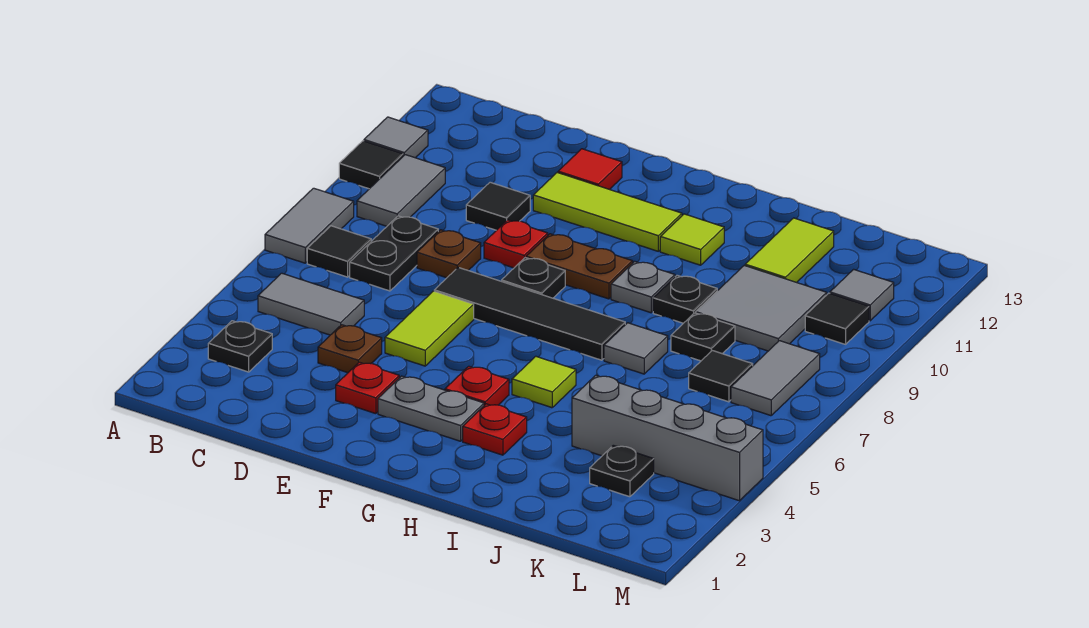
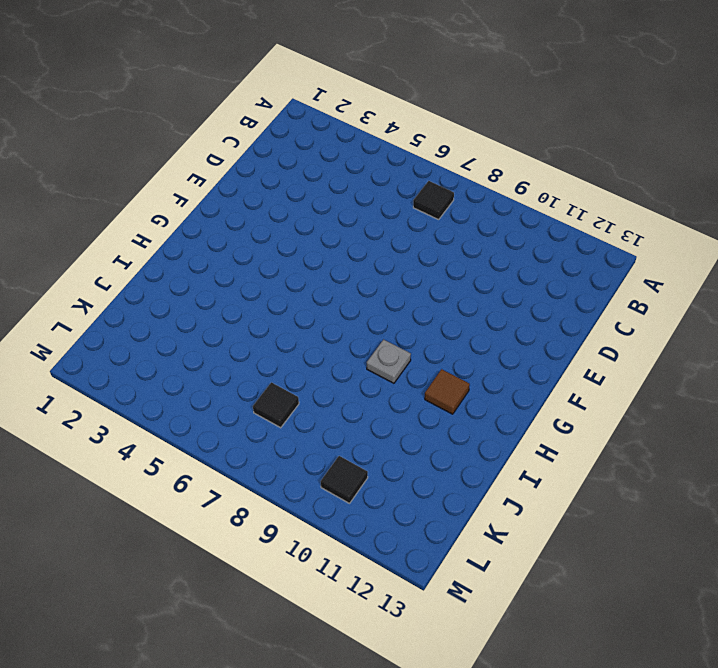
brown tile H11 level 1 -> lime tile H11 level 1
none -> grey tile A7:A8 level 1
none -> black tile A10 level 1
none -> grey tile A11 level 1
none -> black plate B3 level 1

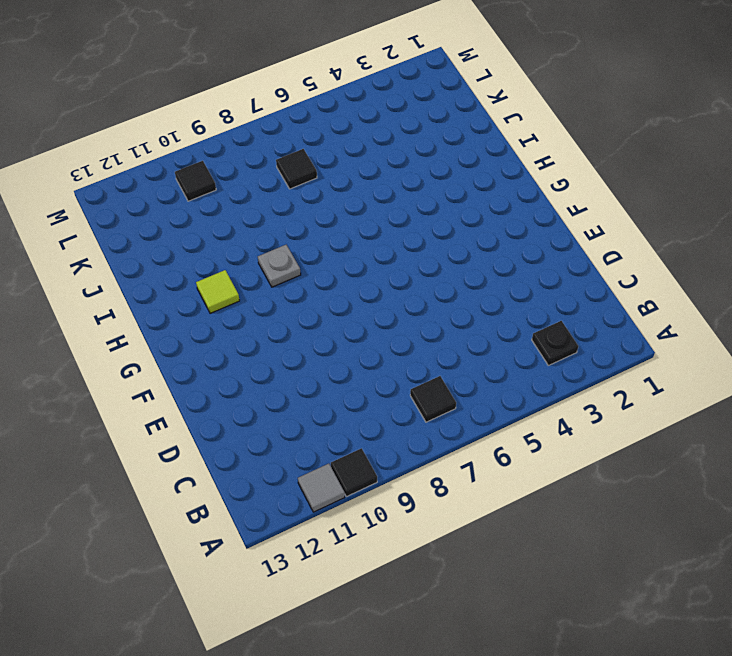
none -> grey tile A7:A8 level 1
none -> grey tile B5:C5 level 1
none -> grey tile B9:B10 level 1
none -> black plate C7:C8 level 1

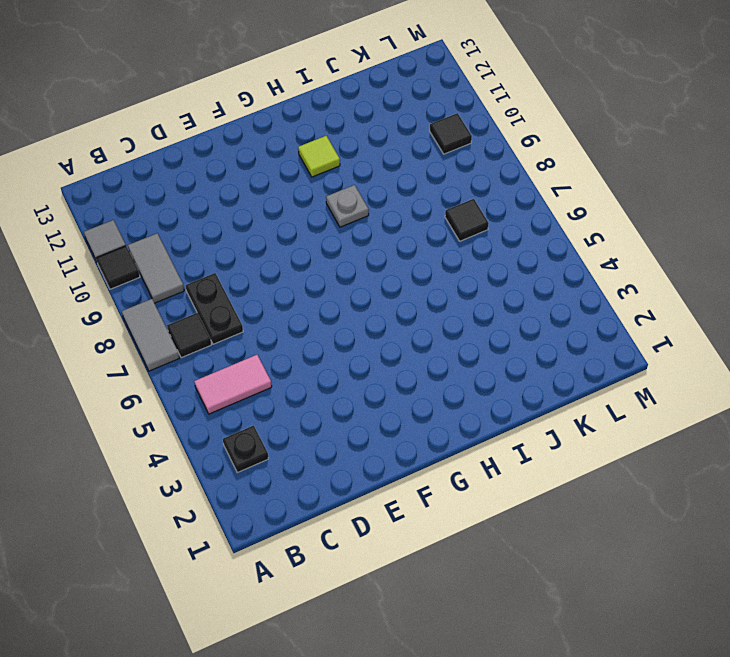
pink tile B5:C5 level 1 -> grey tile B5:C5 level 1
none -> brown plate D4 level 1
none -> brown plate D8 level 1
none -> black tile D10 level 1
none -> red plate E3 level 1

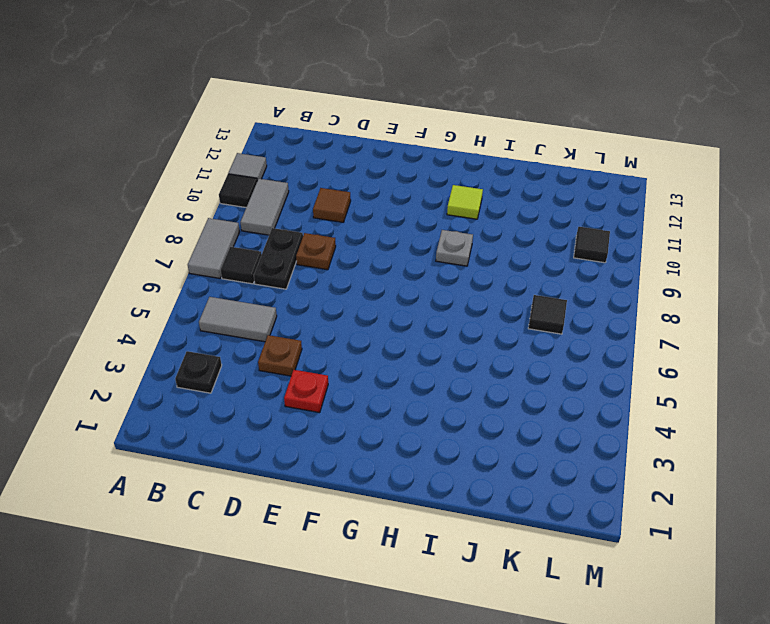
brown tile D10 level 1 -> black tile D10 level 1
none -> lime tile E5:E6 level 1
none -> black tile E7:H7 level 1
none -> red plate E9 level 1
none -> lime tile E11:G11 level 1

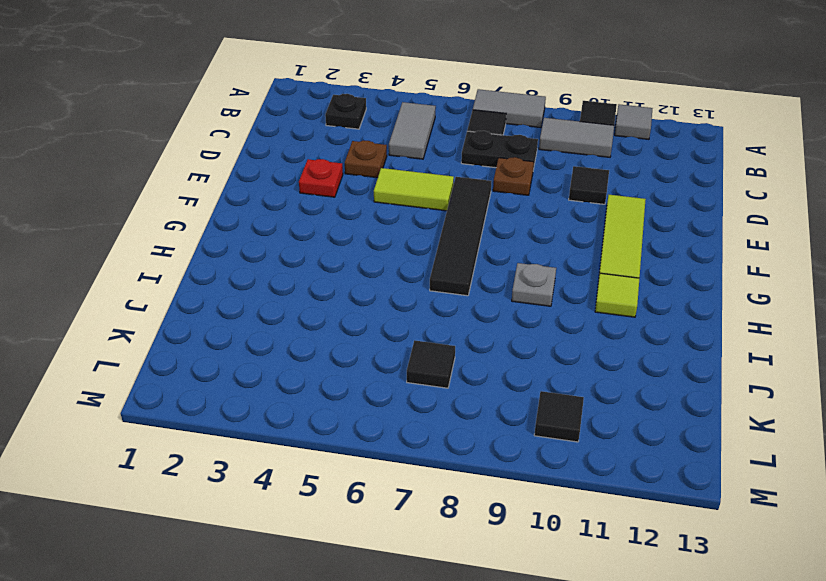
none -> red plate E9 level 1
none -> red tile E12 level 1
none -> grey plate F3:G3 level 1
none -> black plate F8 level 1

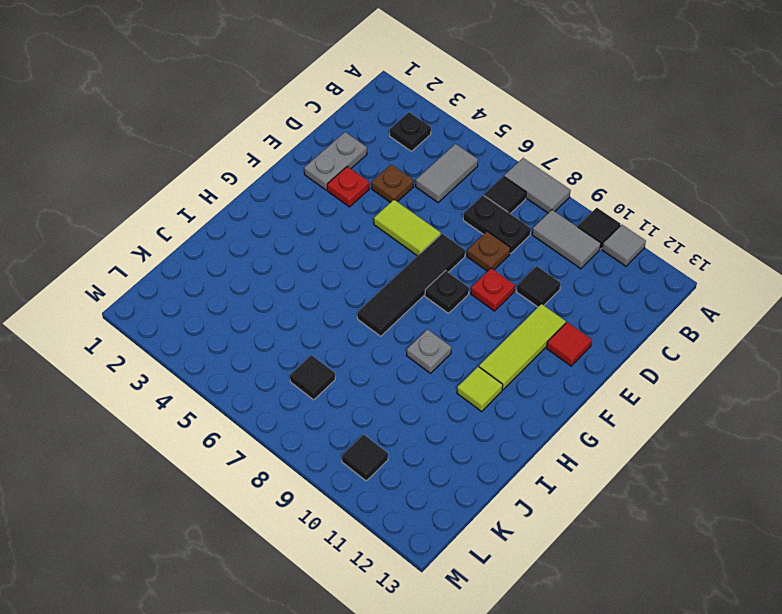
grey plate D2:E2 level 1 -> grey plate F3:G3 level 1
none -> brown plate F9:G9 level 1
none -> red plate G4 level 1
none -> red plate H3 level 1
none -> lime tile H5 level 1

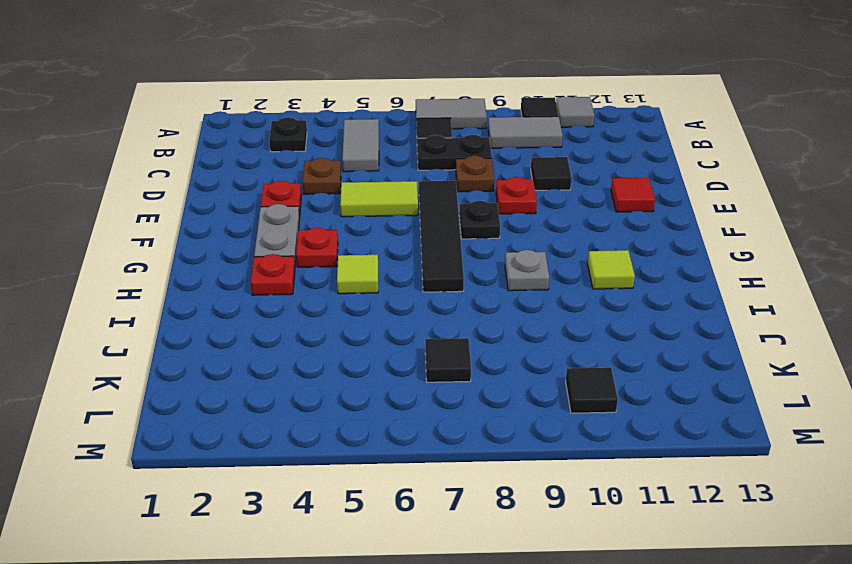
none -> lime tile E11:G11 level 1
none -> brown plate F9:G9 level 1
none -> grey tile I7 level 1
none -> black plate I9 level 1

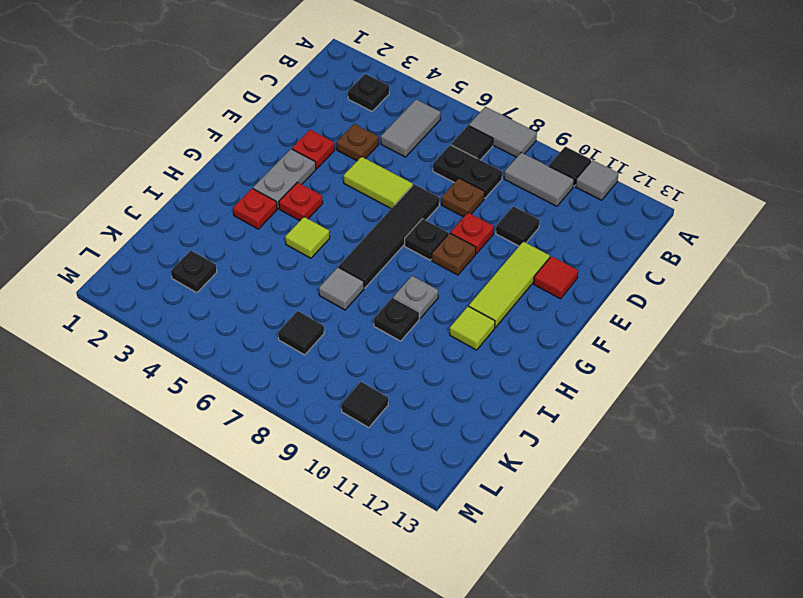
brown plate F9 level 1 -> brown plate F9:G9 level 1
none -> grey brick J4:M4 level 1
none -> black plate J8 level 1
none -> grey tile J9:K10 level 1
none -> lime tile J11:J12 level 1

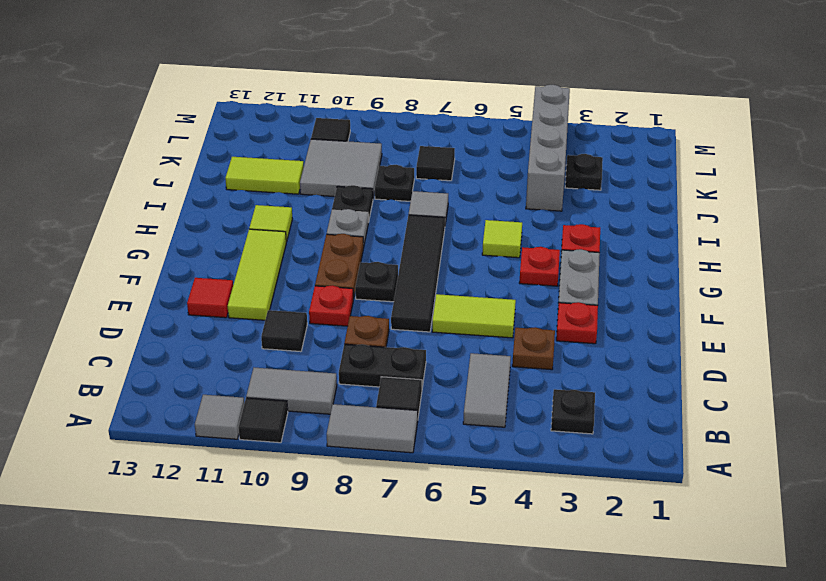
none -> grey tile L7:L8 level 1
none -> grey tile L11 level 1

